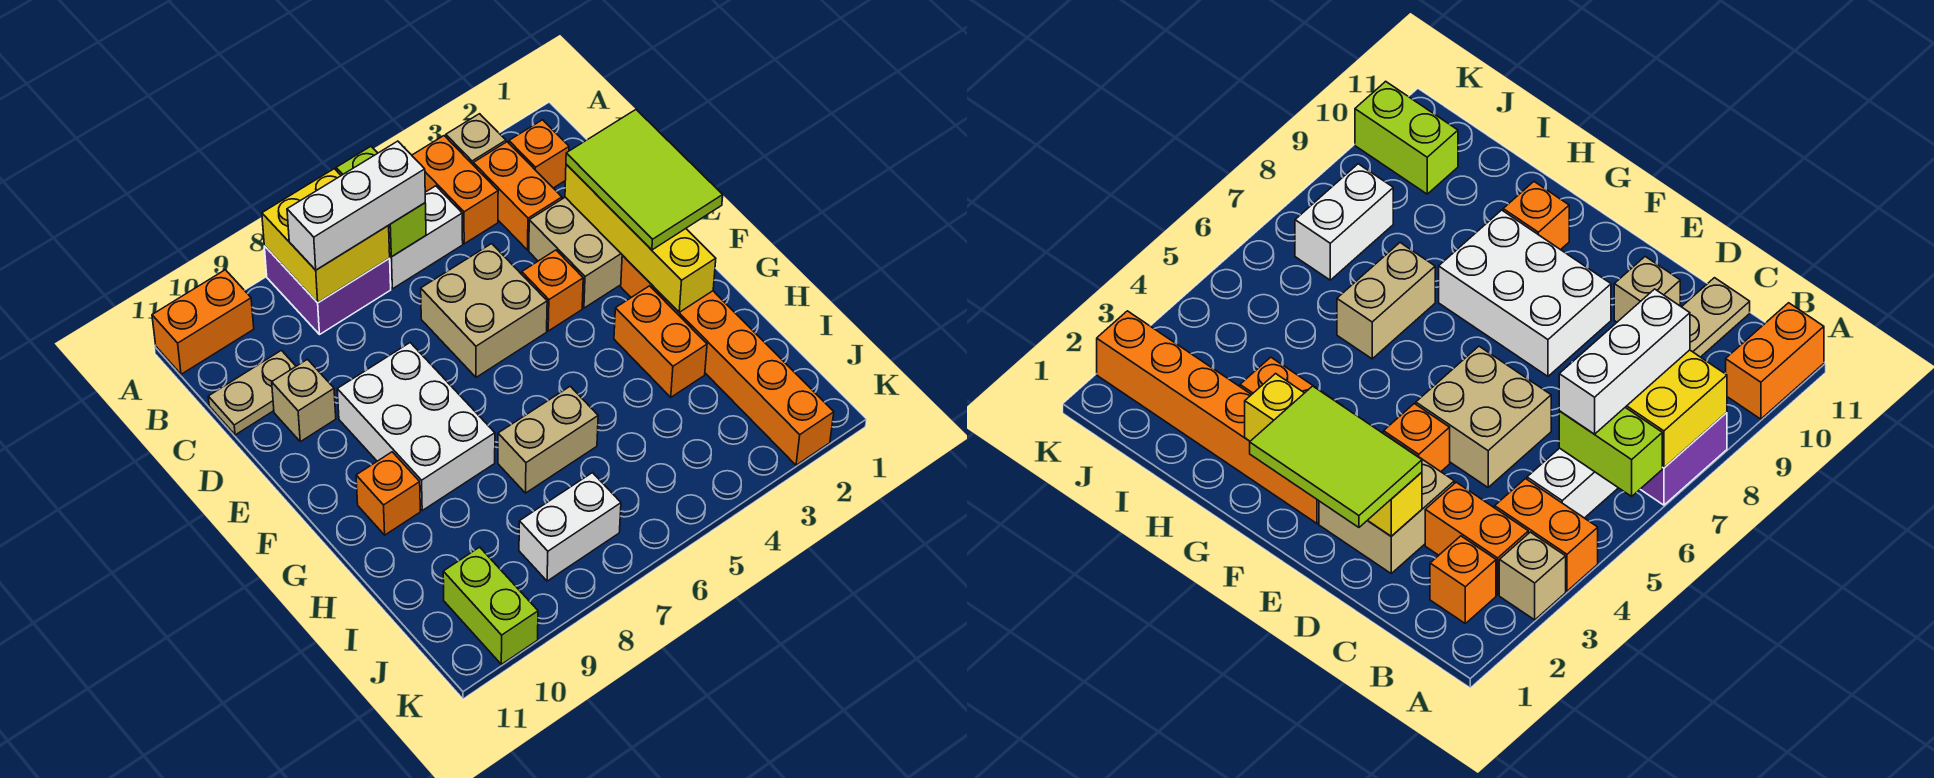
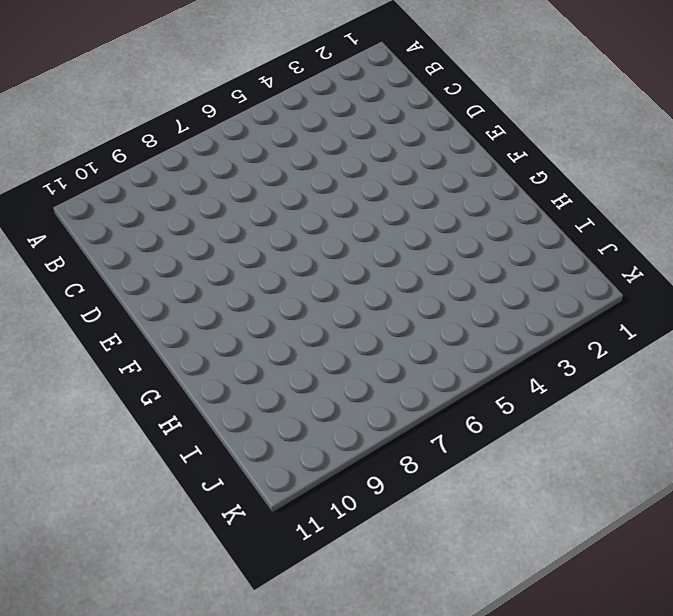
none -> tan brick A3 level 1
none -> orange brick A4:B4 level 1
none -> purple brick A7:B8 level 1

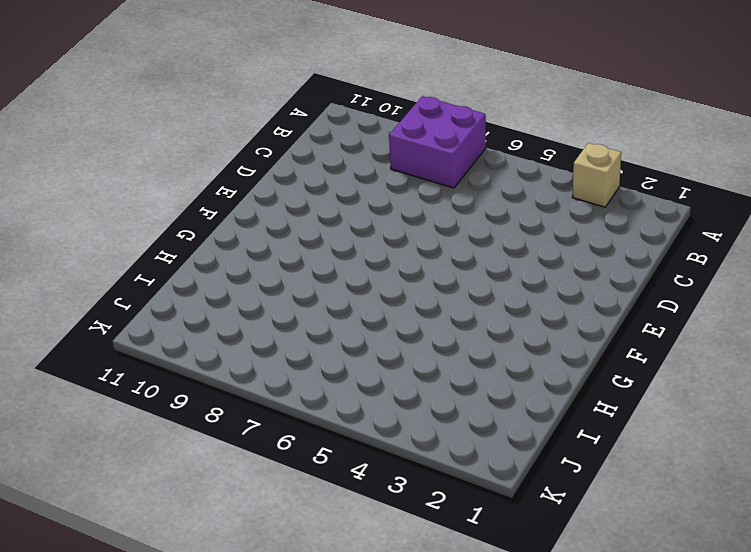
none -> orange brick A4:B4 level 1
none -> orange brick A10:A11 level 1
none -> orange brick B2 level 1

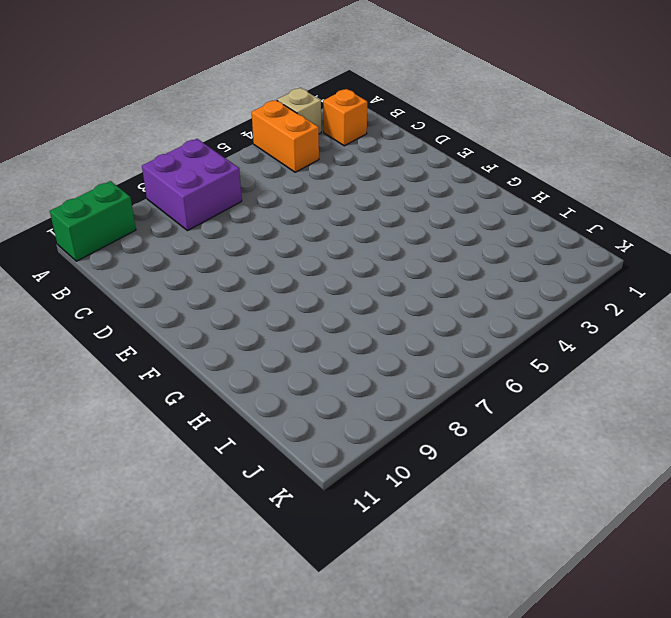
green brick A10:A11 level 1 -> orange brick A10:A11 level 1
none -> orange brick B3:C3 level 1
none -> white brick B5:B6 level 1
none -> tan plate C10:C11 level 1

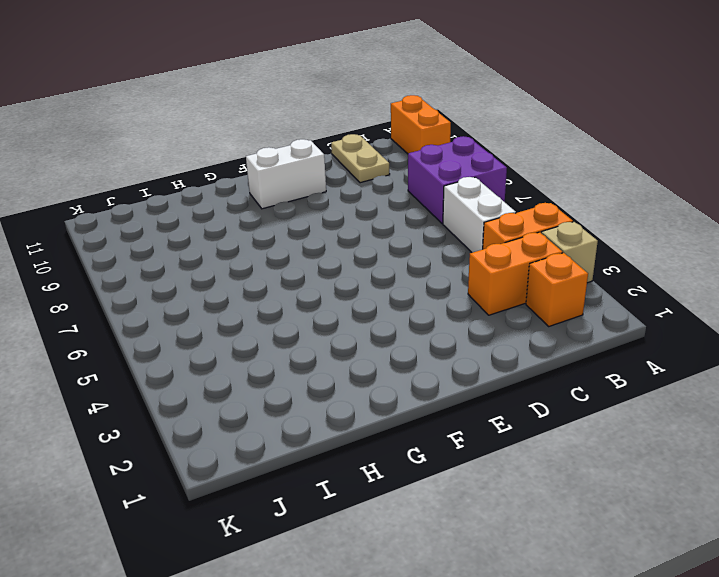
white brick E10:F10 level 1 -> white brick J7:J8 level 1
none -> tan brick D2:E3 level 1
none -> tan brick D5:E6 level 1
none -> tan brick D10 level 1

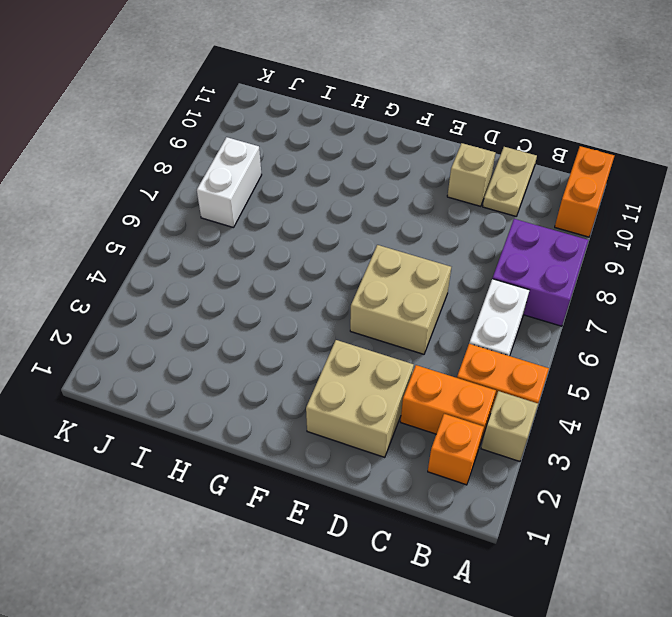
none -> orange brick E4 level 1
none -> white brick E8:G9 level 1
none -> orange brick F2:K2 level 1

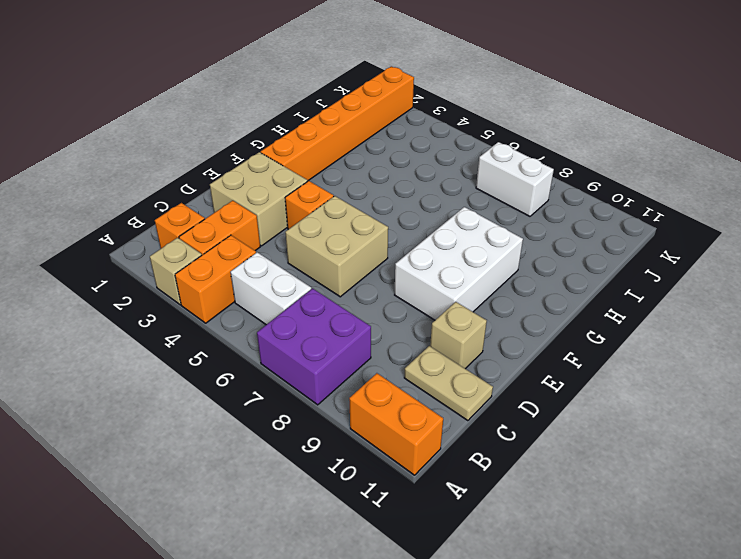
none -> orange brick G3:H3 level 1
none -> orange brick G10 level 1
none -> tan brick H6:H7 level 1

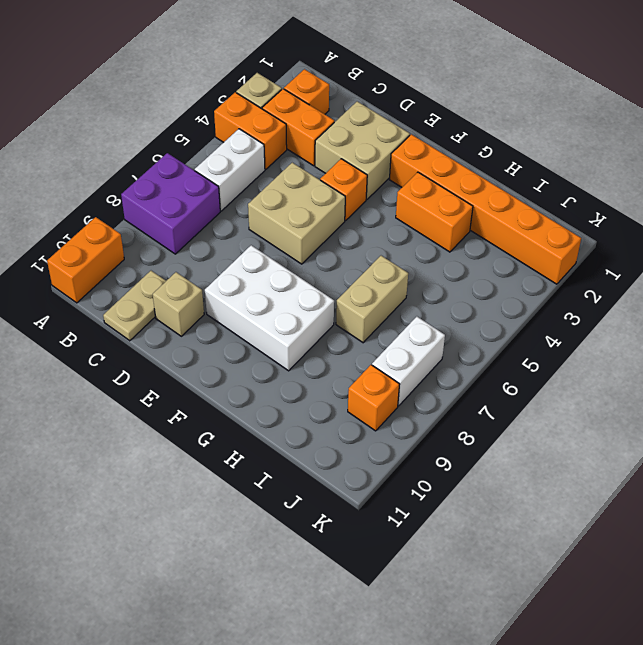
orange brick J9 level 1 -> orange brick G10 level 1
none -> lime brick J10:K10 level 1
none -> lime brick A6:B6 level 2
none -> yellow brick A7:B8 level 2

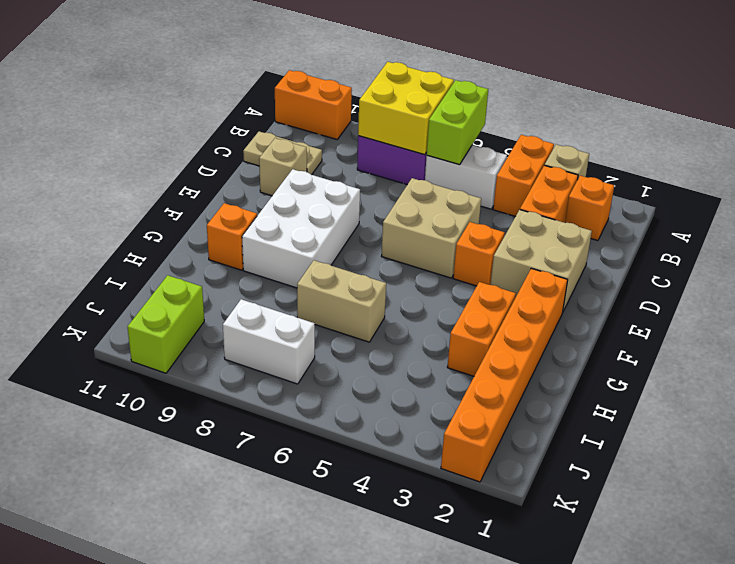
none -> yellow brick D2:G2 level 2
none -> white brick B6:B8 level 3
none -> lime tile D1:F2 level 3

